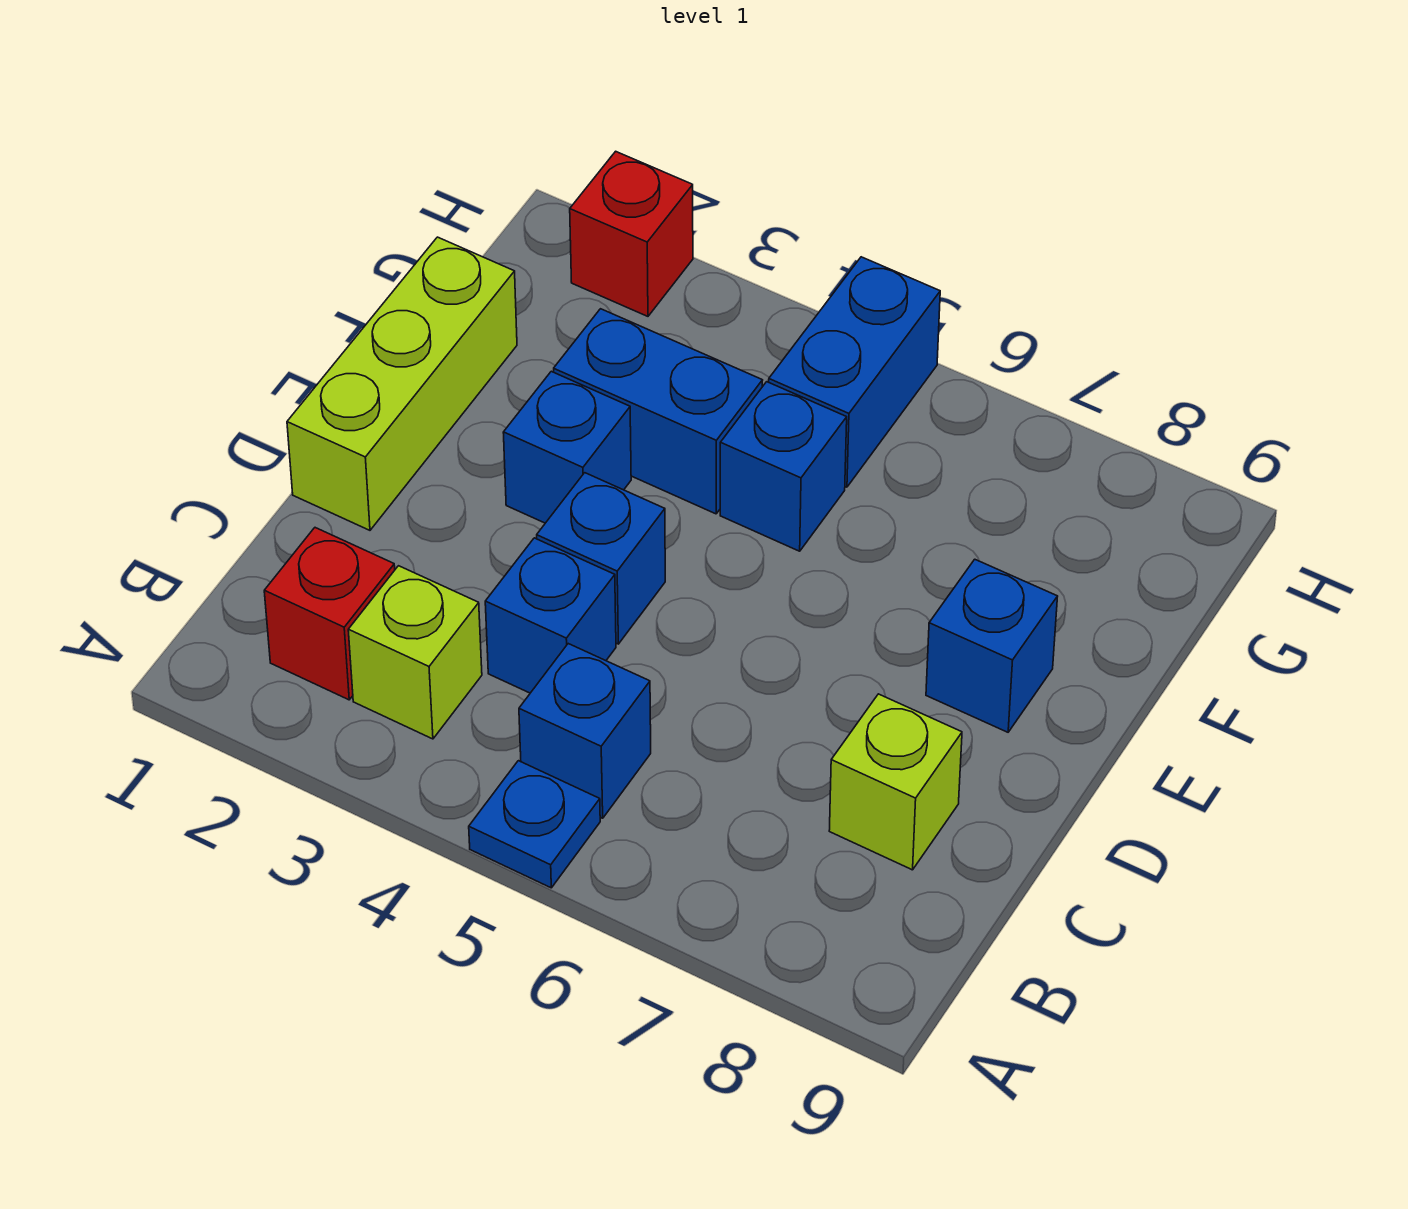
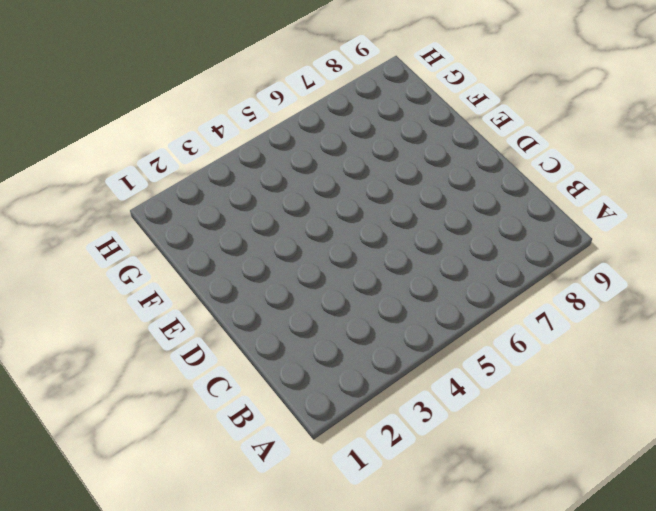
none -> blue plate A5 level 1
none -> red brick B2 level 1
none -> lime brick B3 level 1

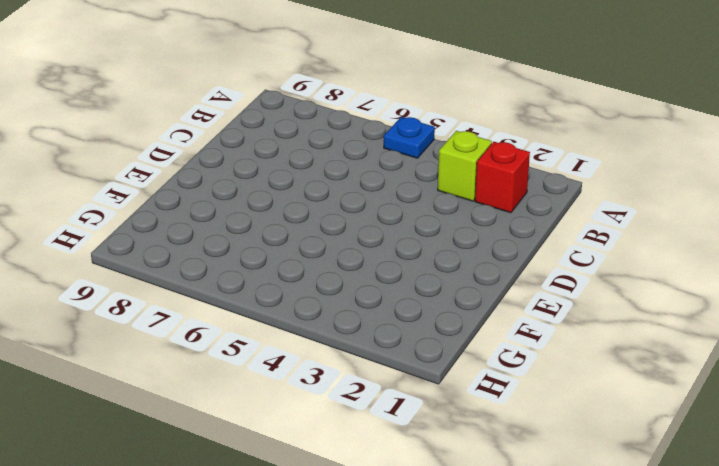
none -> blue brick B5 level 1
none -> blue brick C4 level 1
none -> lime brick C8 level 1

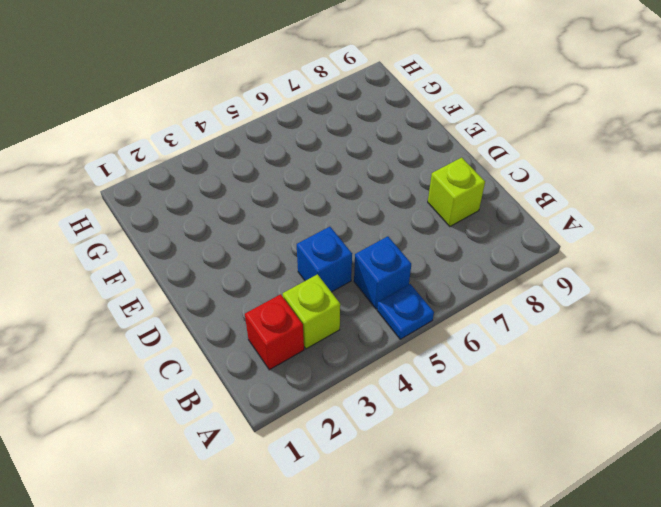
none -> lime brick D1:F1 level 1
none -> blue brick D4 level 1
none -> blue brick E3 level 1

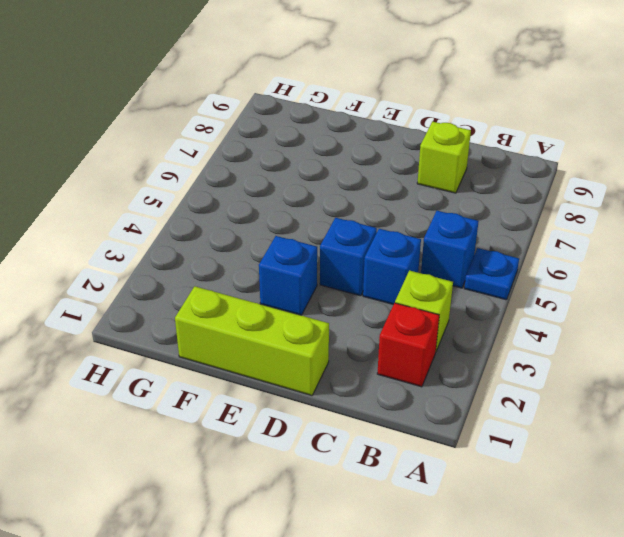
none -> blue brick E8 level 1
none -> blue brick F3:F4 level 1
none -> blue brick F5 level 1

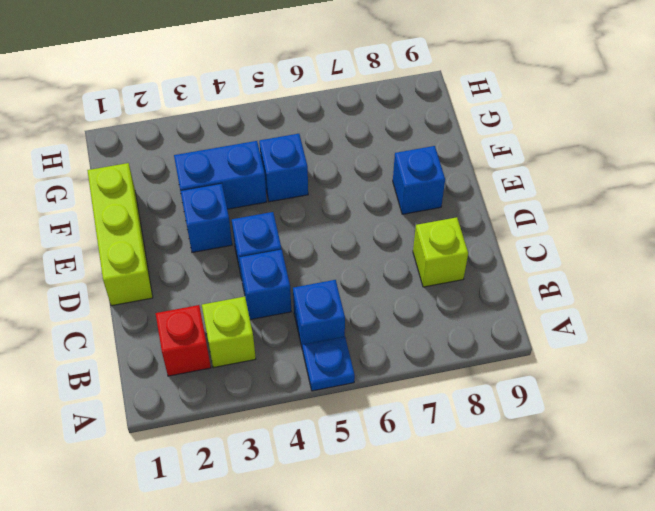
none -> blue brick G5:H5 level 1
none -> red brick H2 level 1

